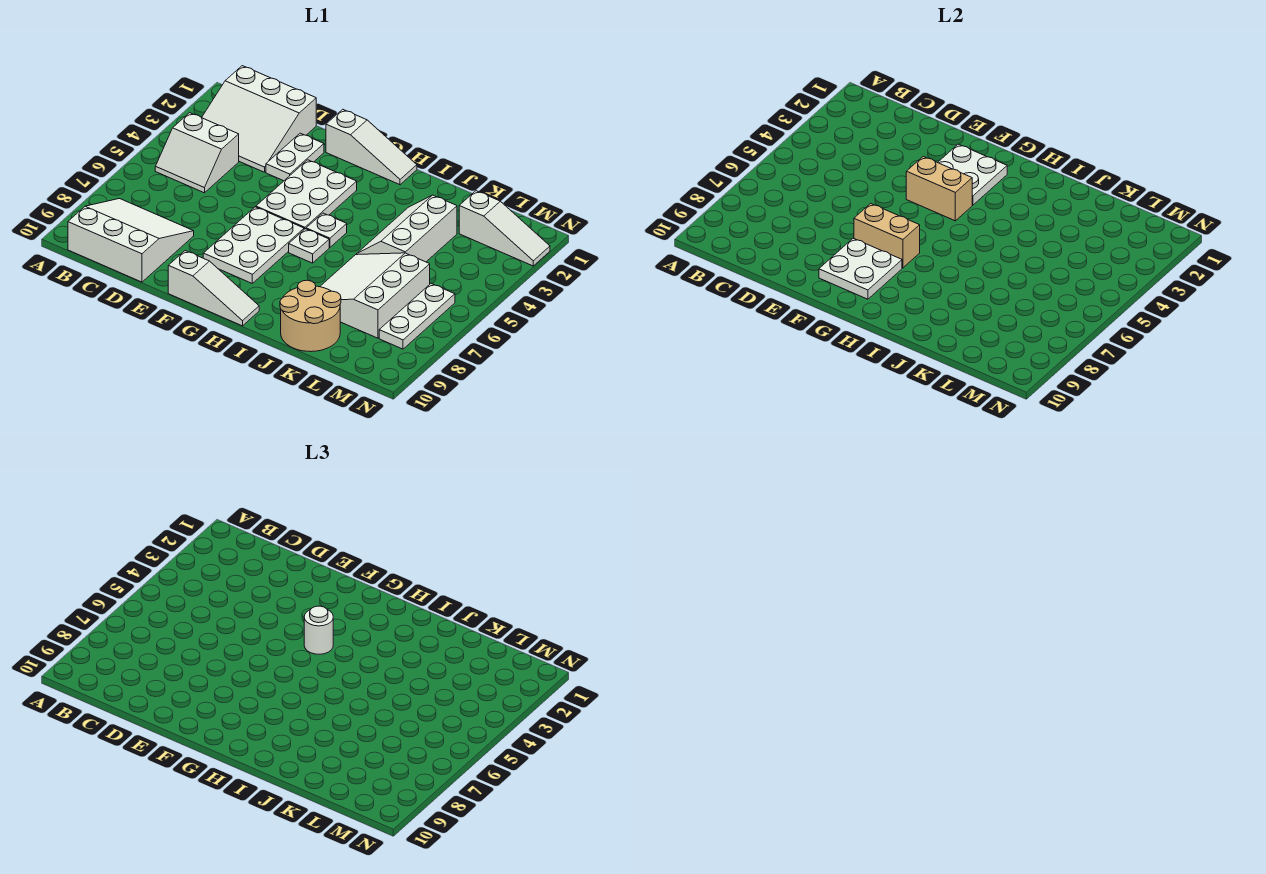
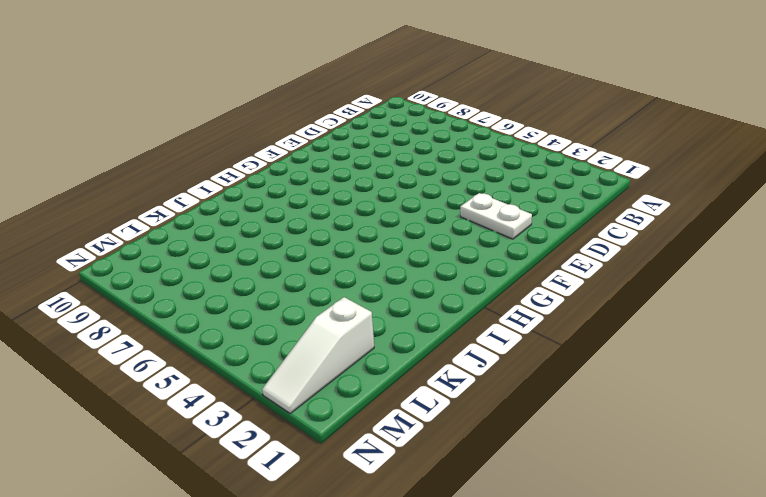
none -> white slope B1:D3 level 1 top 1
none -> white slope B4:C5 level 1 top 4
none -> white slope B8:D10 level 1 top 10

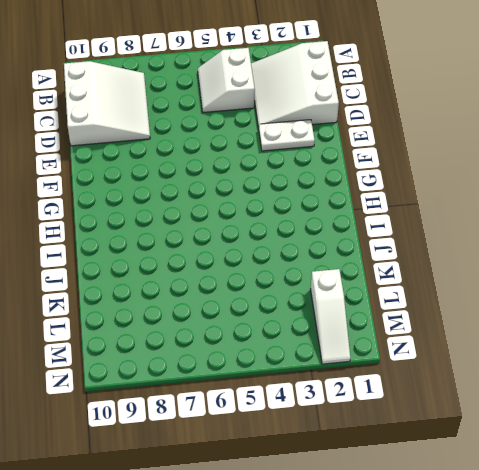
none -> white slope F1:H1 level 1 top F
none -> white plate F3:G5 level 1
none -> white plate F6:G8 level 1

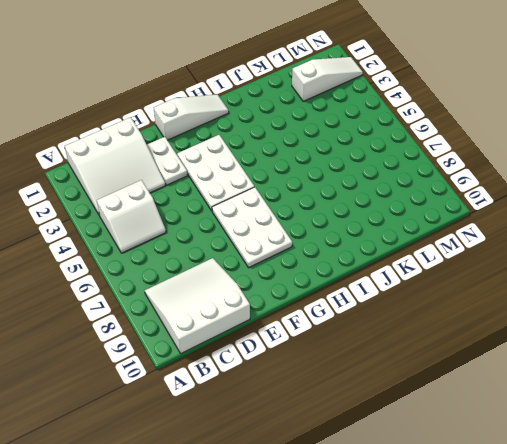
none -> white slope F10:H10 level 1 top F
none -> white plate H5 level 1
none -> white plate H6 level 1

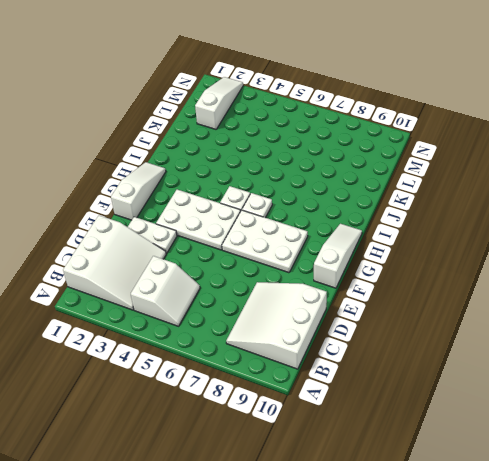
none -> white slope J3:K5 level 1 top K
none -> white slope J6:L8 level 1 top L
none -> tan round brick J9:K10 level 1

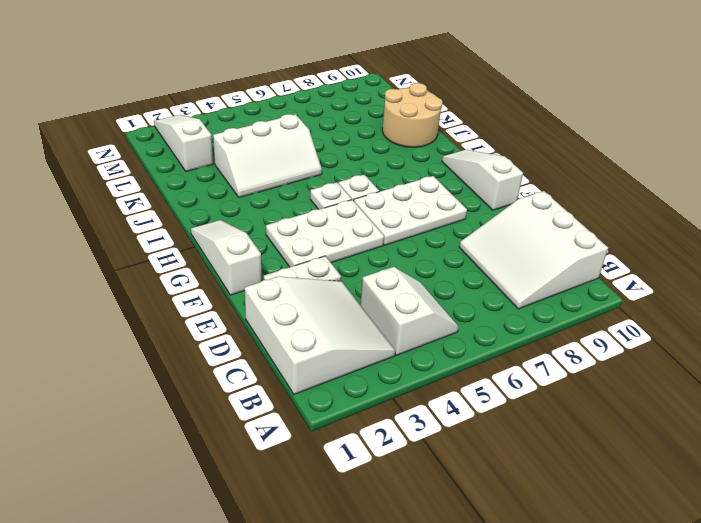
none -> white slope J6:L8 level 1 top L
none -> white plate M6:M8 level 1
none -> white plate F2:G3 level 2

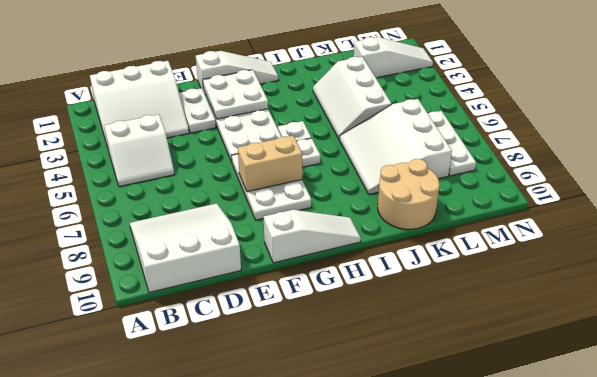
none -> tan brick F4:G4 level 2
none -> white plate F8:G9 level 2
none -> white round brick G4 level 3

